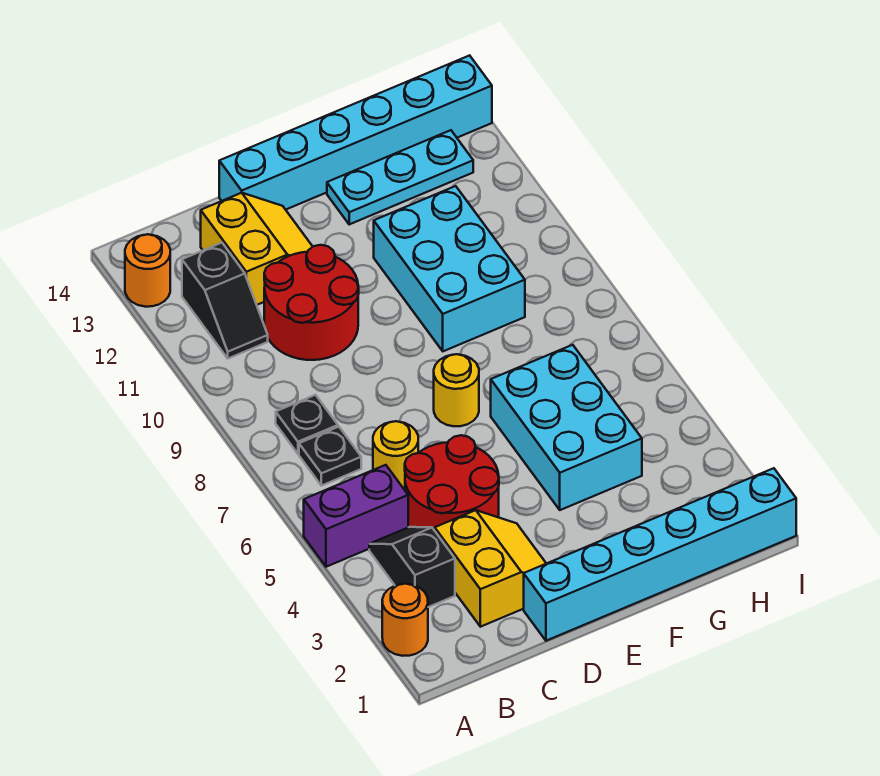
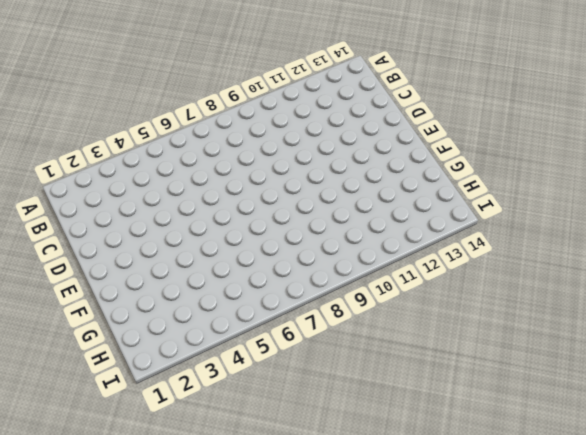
none -> orange round brick A2 level 1
none -> purple brick A5:B5 level 1
none -> orange round brick A13 level 1

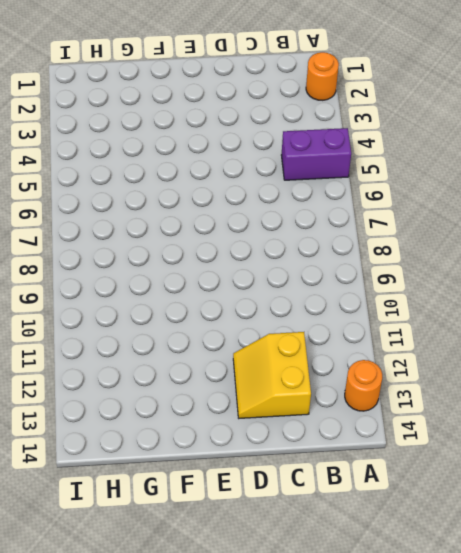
none -> black slope B3:B4 level 1 top 3
none -> black plate B7 level 1
none -> black plate B8 level 1

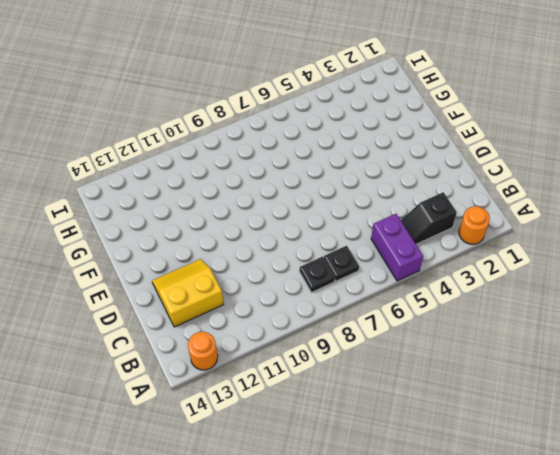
none -> black slope B11:B12 level 1 top 12
none -> yellow slope C2:D3 level 1 top C
none -> red round brick C4:D5 level 1

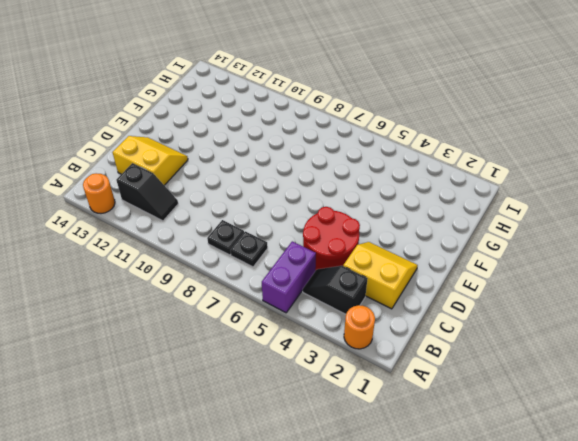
none -> yellow round brick C6 level 1
none -> red round brick C10:D11 level 1
none -> cyan brick D1:I1 level 1

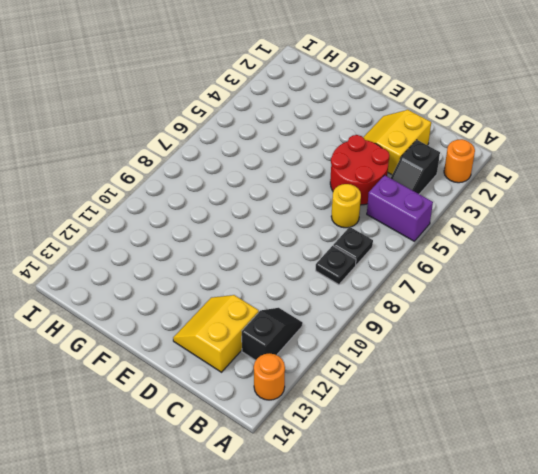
none -> red round brick C10:D11 level 1
none -> cyan brick D1:I1 level 1
none -> cyan brick D14:I14 level 1

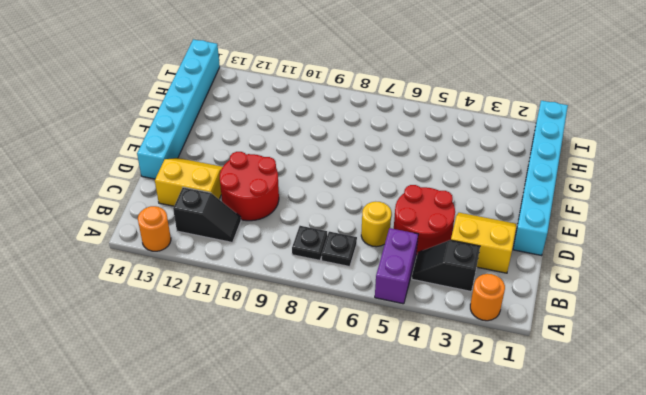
none -> yellow round brick E7 level 1
none -> cyan brick F4:G6 level 1
none -> cyan brick F9:G11 level 1

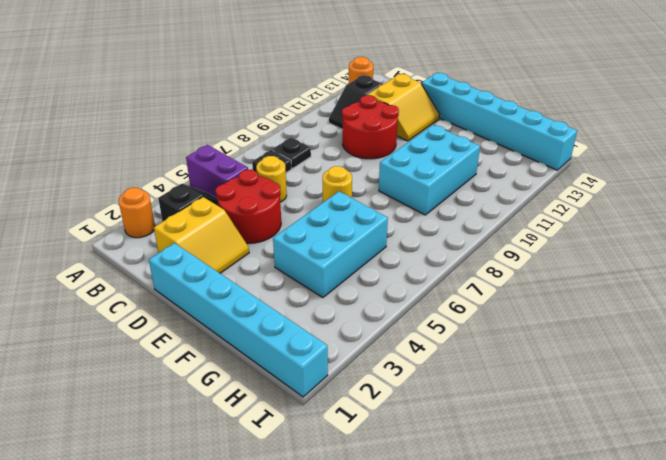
none -> cyan plate F13:H13 level 1

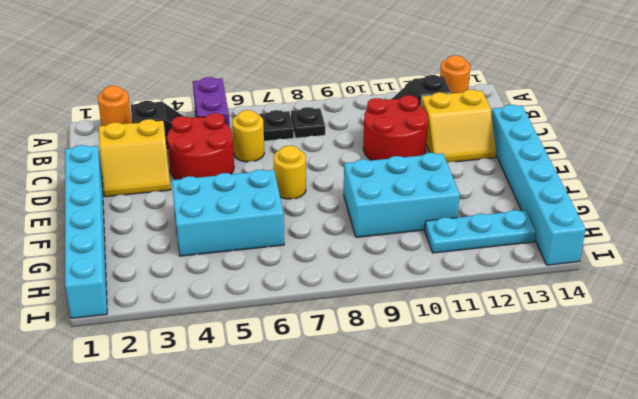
cyan plate H11:H13 level 1 -> cyan plate F13:H13 level 1

